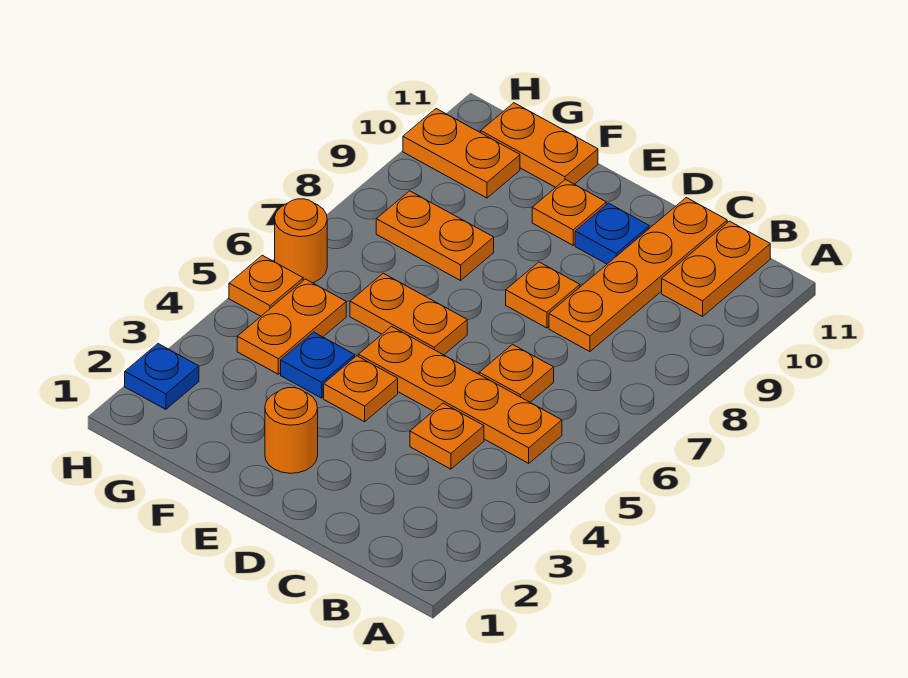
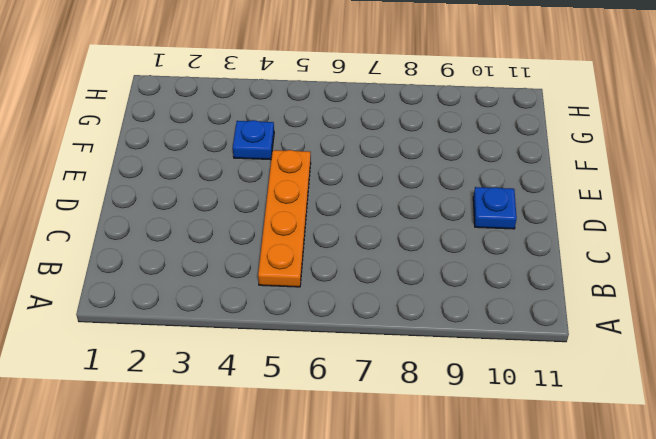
none -> orange plate B10:B11 level 1
none -> orange plate C4 level 1
none -> orange plate C6 level 1

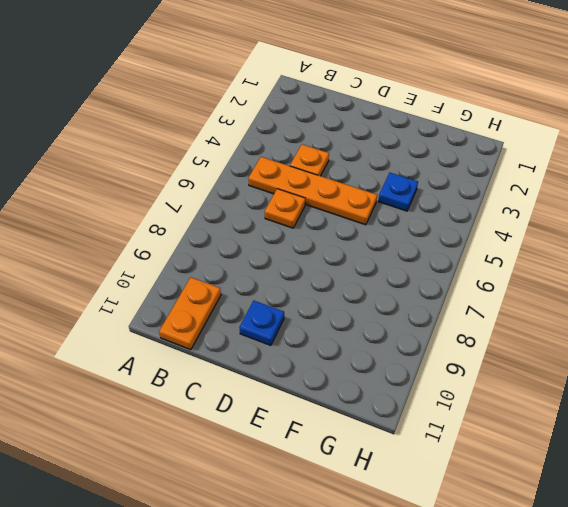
none -> orange plate C8:C11 level 1
none -> orange plate D8 level 1
none -> orange round brick E2 level 1

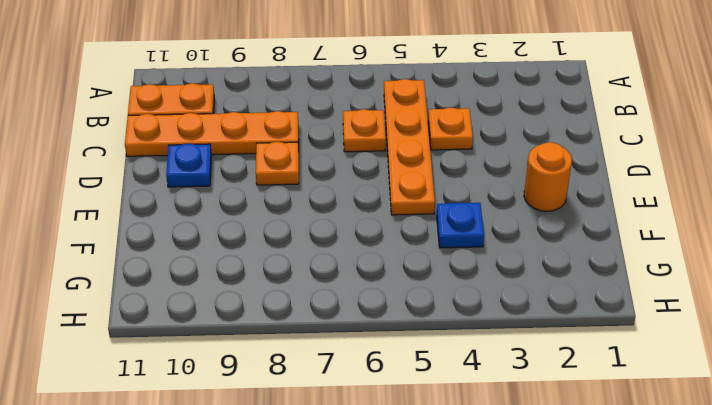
none -> orange plate E4 level 1
none -> orange plate E6:F6 level 1
none -> orange plate E10 level 1

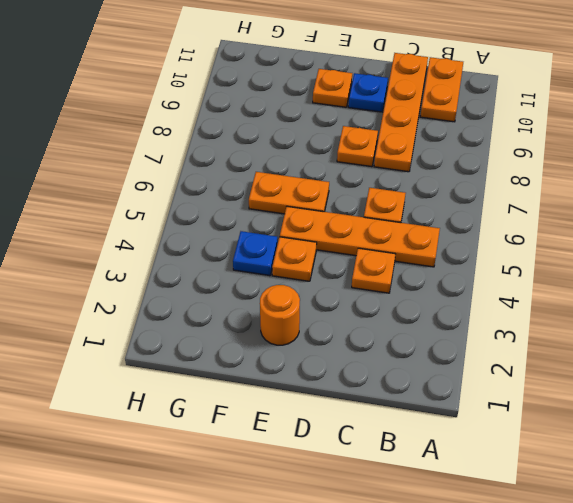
none -> orange plate F8:G8 level 1
none -> orange plate F11:G11 level 1
none -> orange plate G4:G5 level 1

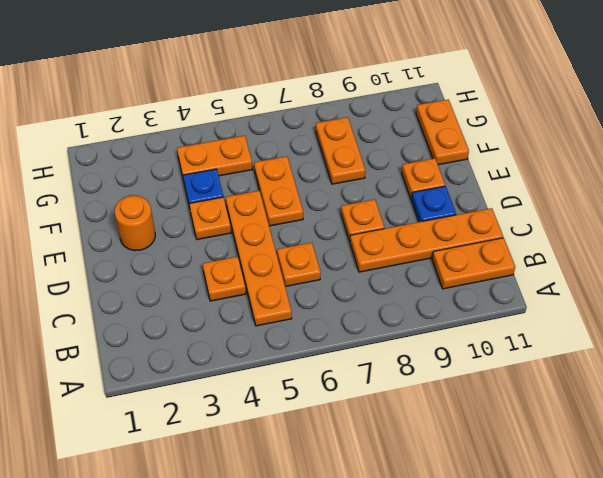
none -> orange plate G10:H10 level 1
none -> blue plate H2 level 1
none -> orange plate H5 level 1

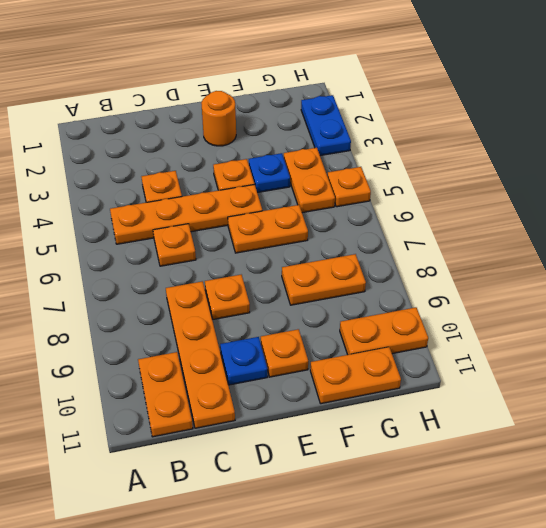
blue plate H2:H3 level 1 -> blue plate H2 level 1
none -> orange round brick H6 level 1

